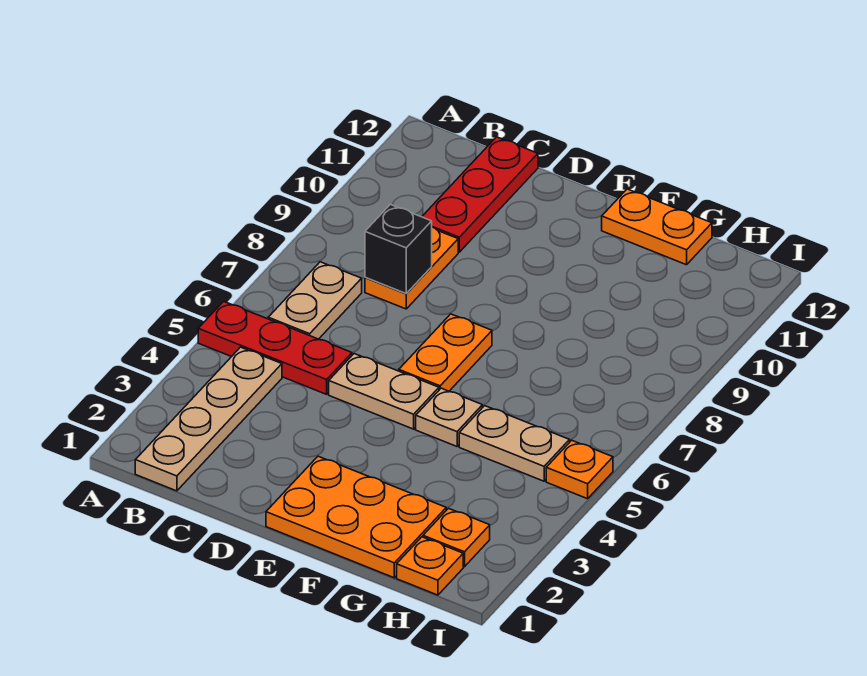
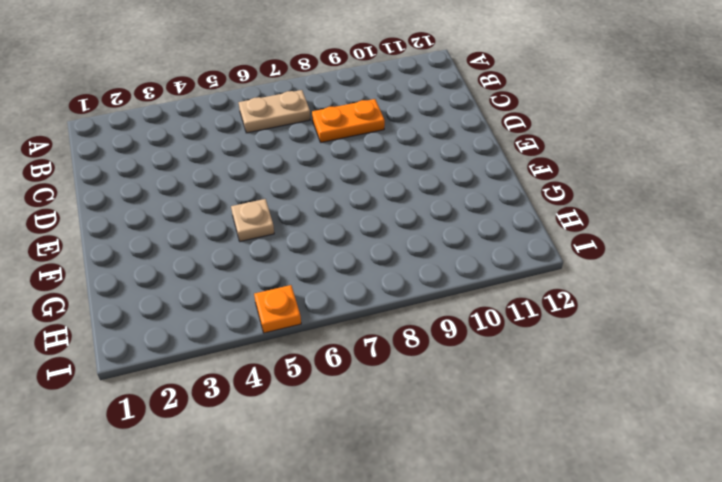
none -> red plate A5:C5 level 1
none -> tan plate B1:B4 level 1
none -> red plate C10:C12 level 1

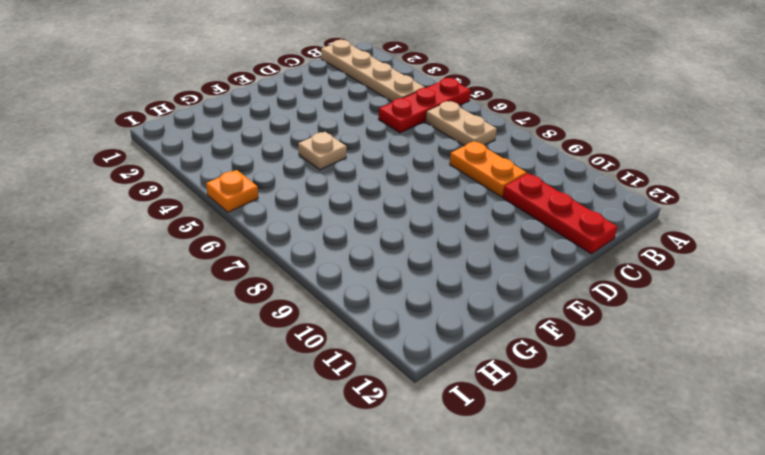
none -> tan plate D5:E5 level 1
none -> orange plate E1:G2 level 1
none -> orange plate E6:E7 level 1

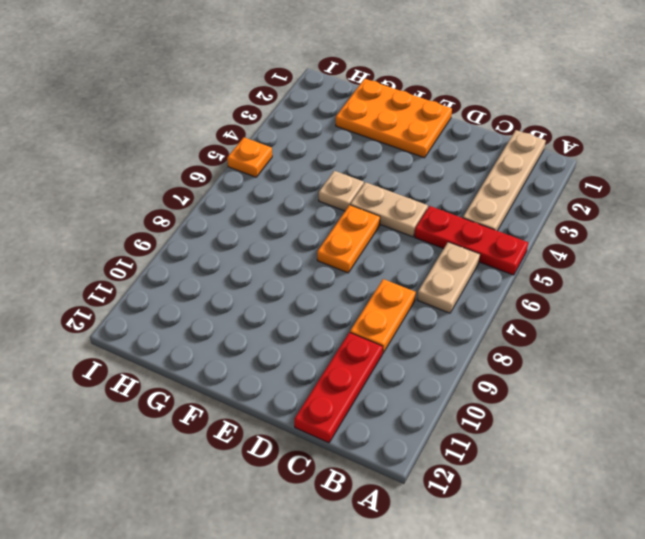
none -> orange plate F12:G12 level 1
none -> tan plate G5:H5 level 1
none -> orange plate H1 level 1

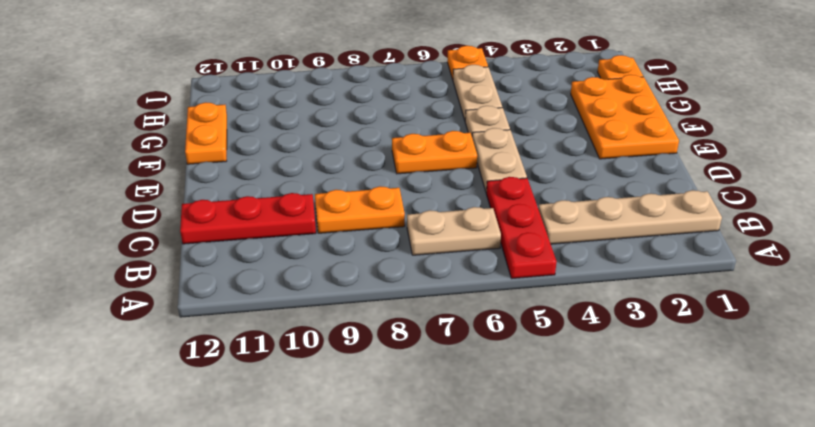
none -> orange plate H2 level 1
none -> black brick C8 level 2

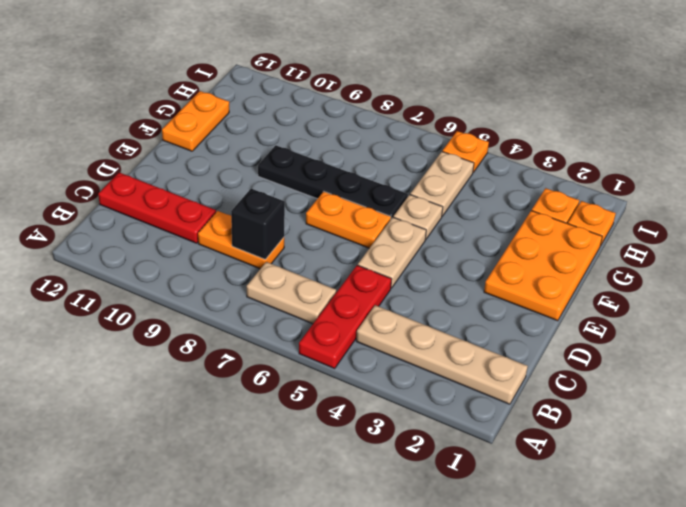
black plate F6:F9 level 1 -> none

